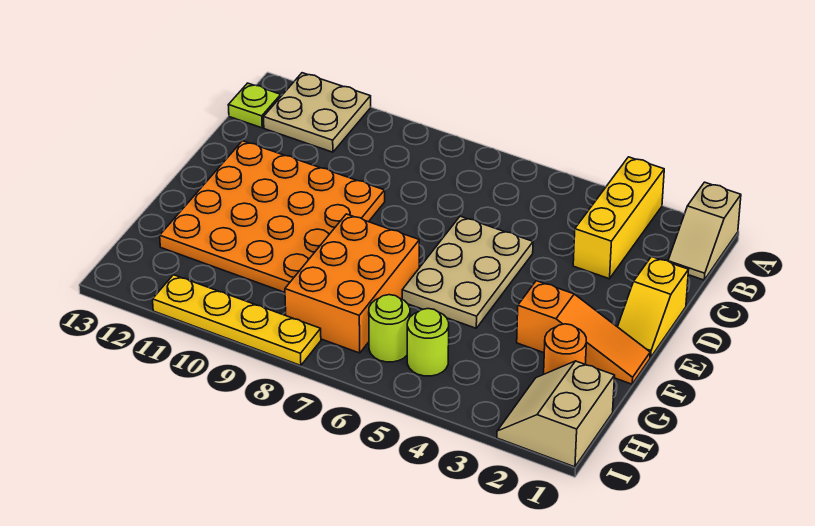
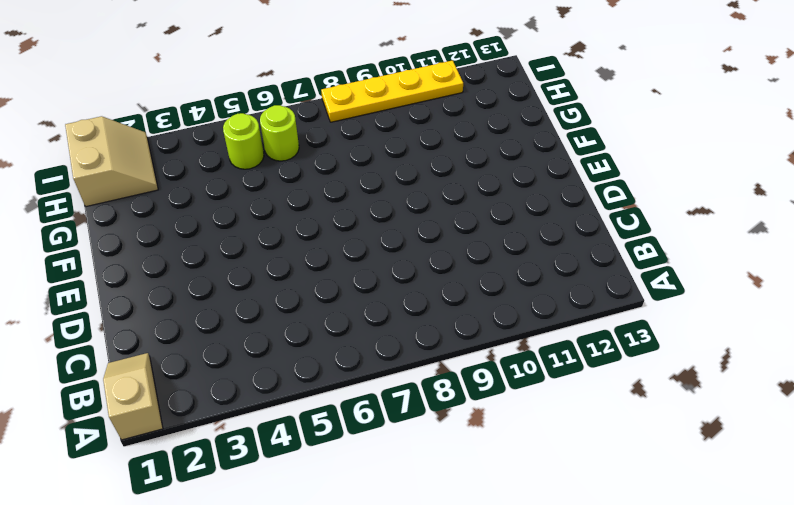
none -> yellow brick A3:C3 level 1
none -> tan plate A11:B12 level 1
none -> lime plate B13 level 1

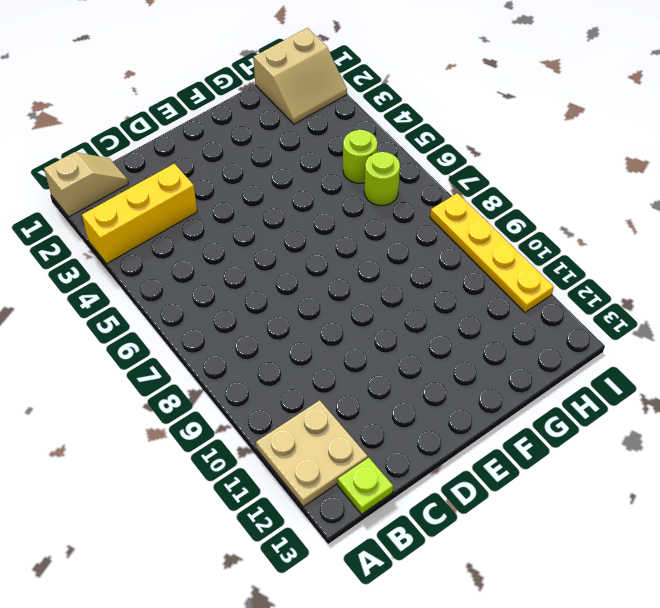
none -> yellow slope D1:E1 level 1 top D
none -> tan plate D5:F6 level 1
none -> orange plate D9:G12 level 1

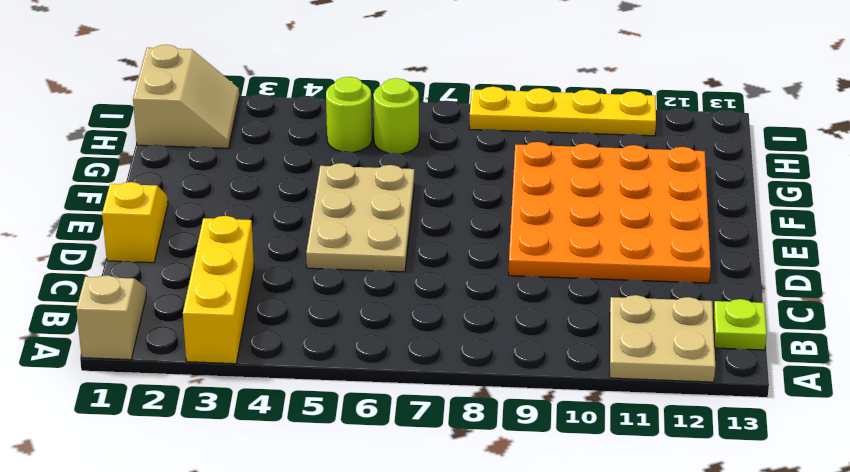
none -> orange slope F1:F3 level 1 top 3
none -> orange brick F7:H8 level 1
none -> orange round brick G2 level 1

